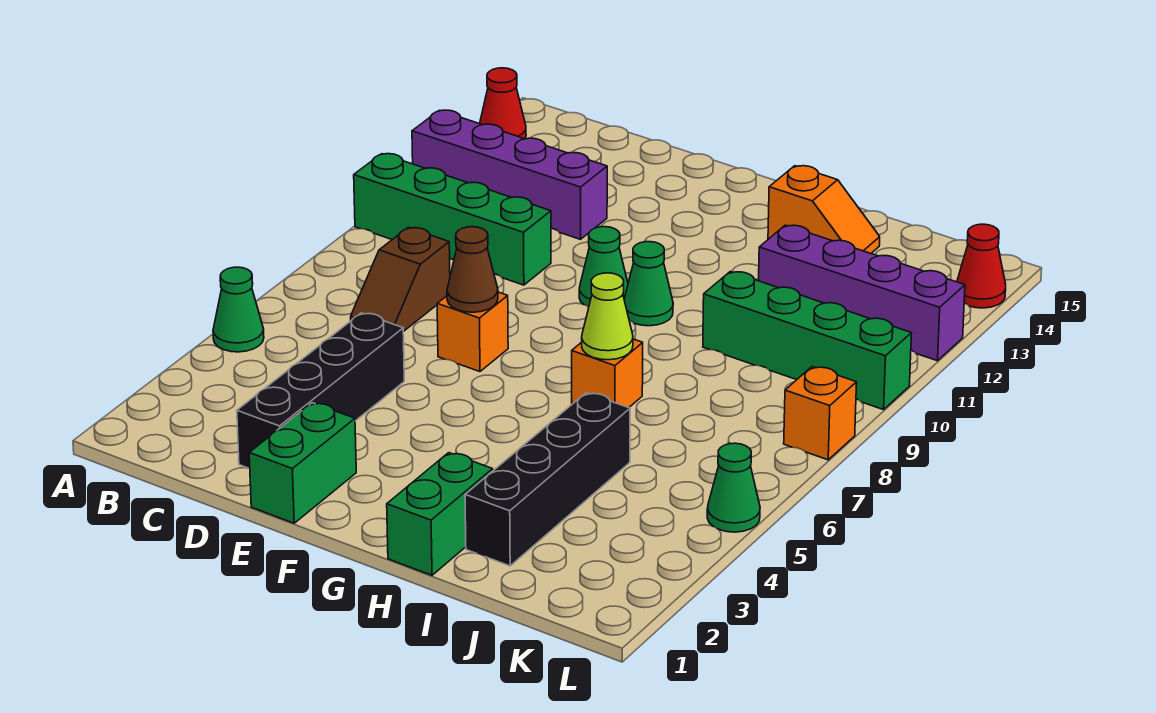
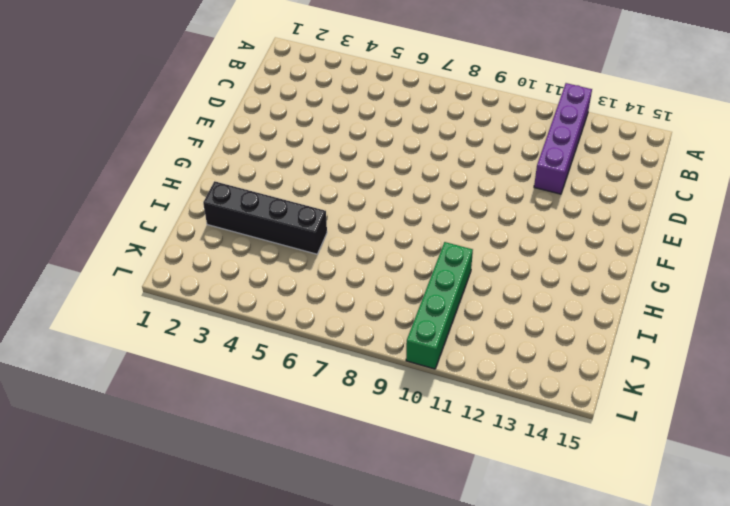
none -> green cone A5 level 1
none -> green brick A10:D10 level 1
none -> red cone A14 level 1

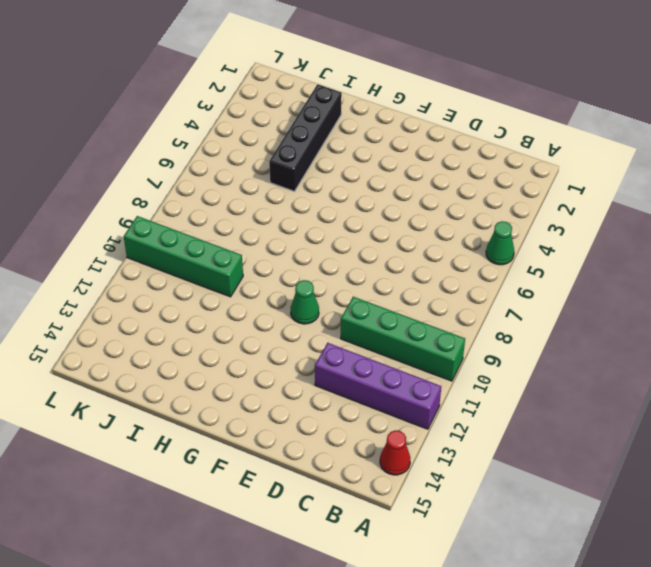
none -> brown slope C7:C8 level 1 top 8
none -> black brick D2:D5 level 1
none -> green brick E1:E2 level 1

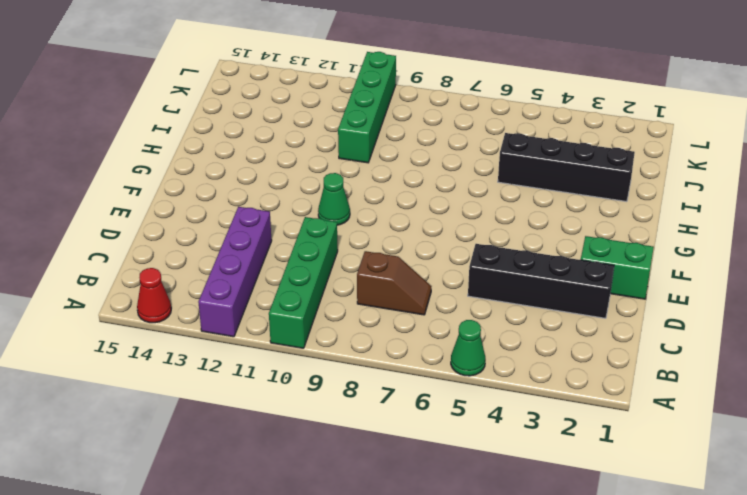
none -> orange brick E7 level 1
none -> green cone G10 level 1
none -> green brick H1:H2 level 1

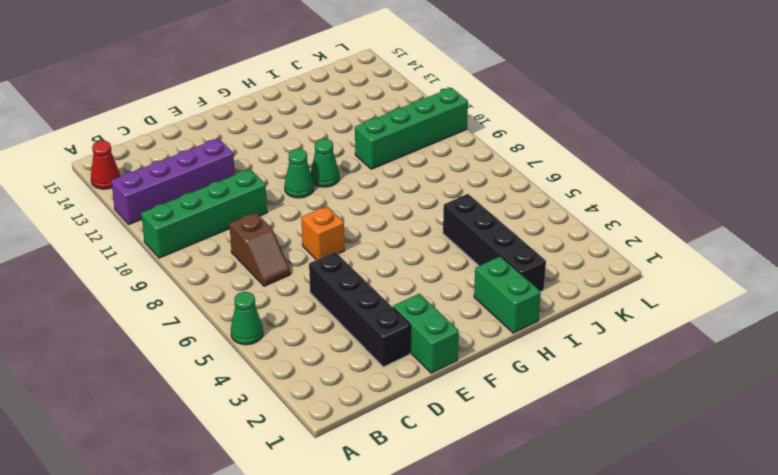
none -> orange brick H7 level 1
none -> orange slope H14:I14 level 1 top H
none -> purple brick I12:L12 level 1

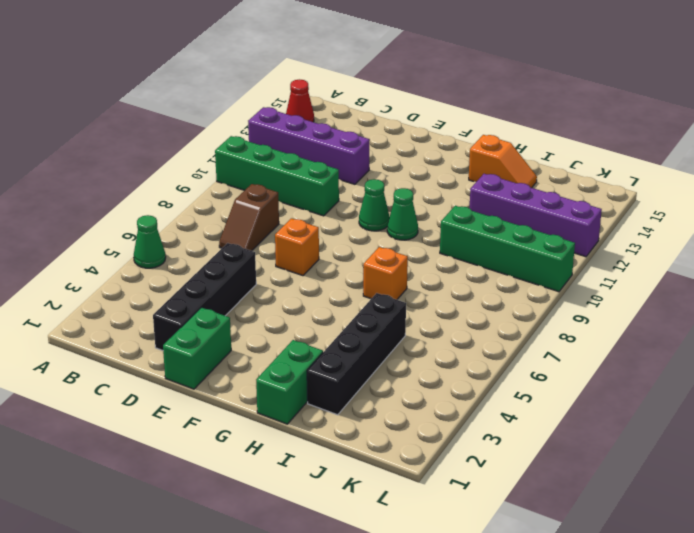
none -> green cone L5 level 1
none -> orange brick L8 level 1
none -> red cone L14 level 1

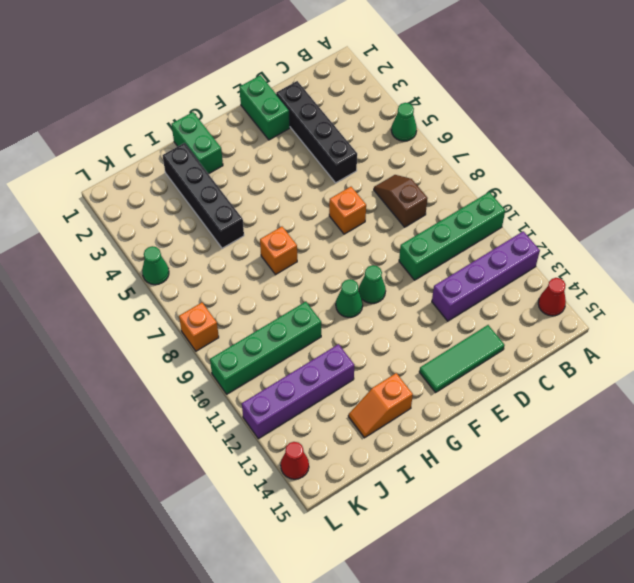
green tile D14:F14 level 1 -> none
none -> brown cone E7 level 2
none -> lime cone H7 level 2

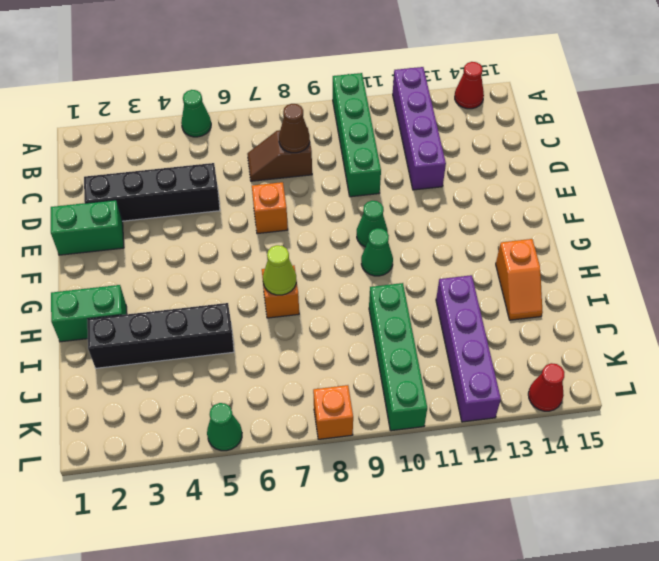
brown cone C8 level 2 -> brown cone E7 level 2

